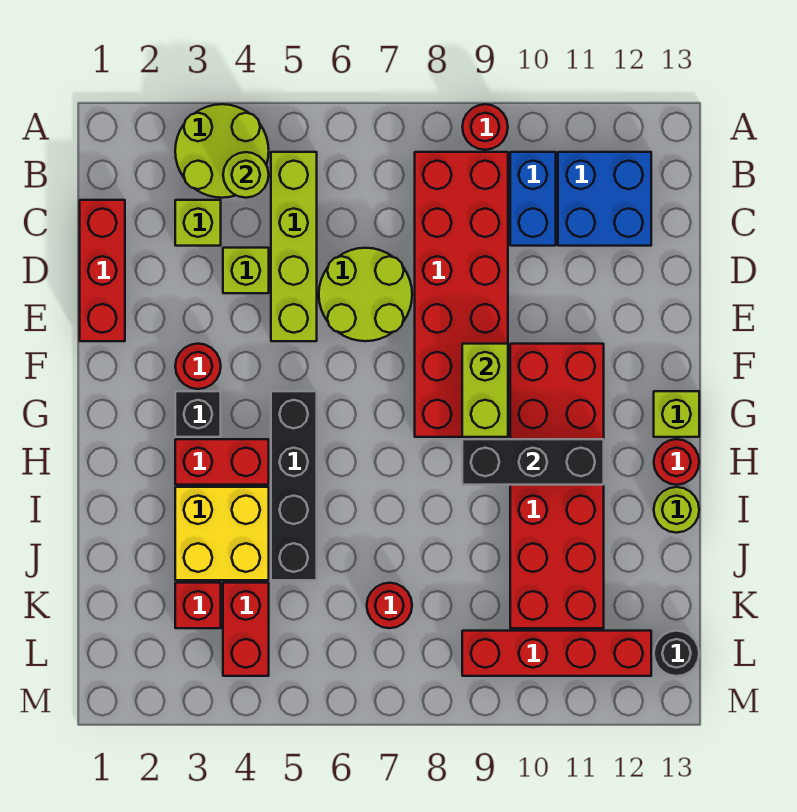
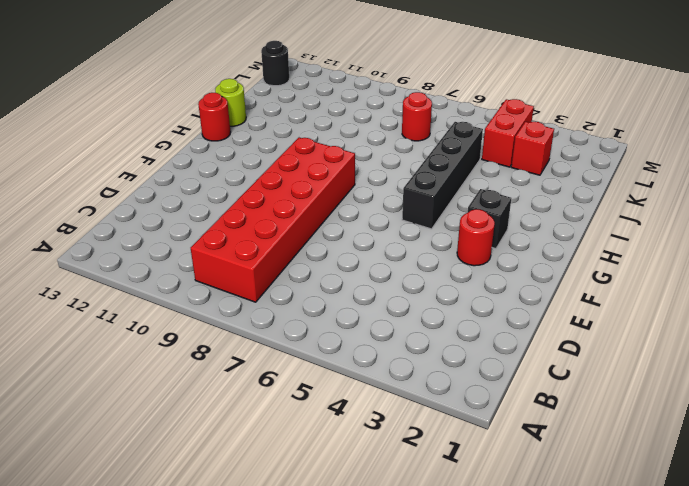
none -> lime round brick A3:B4 level 1
none -> red round brick A9 level 1
none -> lime brick B5:E5 level 1

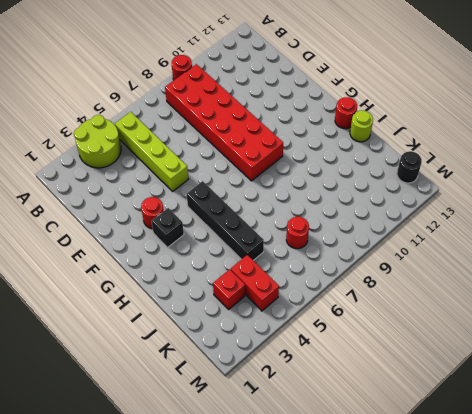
none -> blue brick B10:C10 level 1
none -> blue brick B11:C12 level 1
none -> red brick C1:E1 level 1

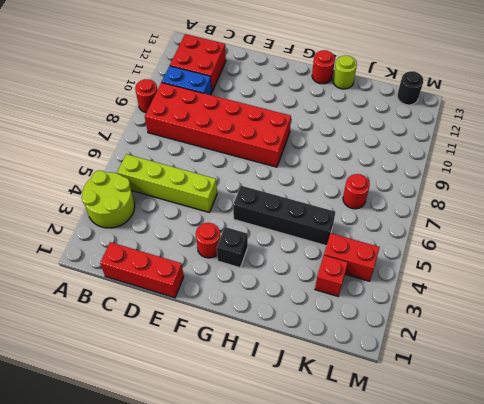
red brick B11:C12 level 1 -> blue brick B11:C12 level 1
none -> lime brick C3 level 1
none -> lime brick D4 level 1
none -> lime round brick D6:E7 level 1

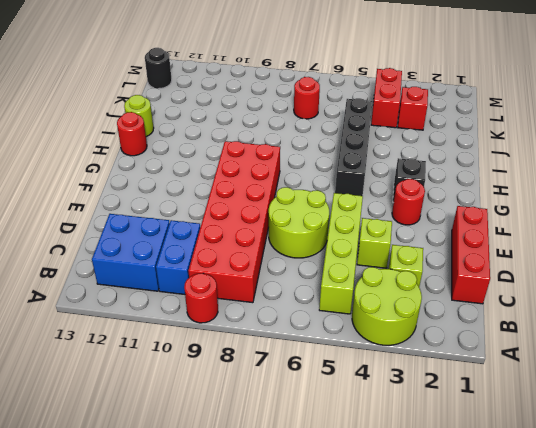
none -> red brick F10:K11 level 1
none -> lime brick G13 level 1
none -> red brick H3:H4 level 1

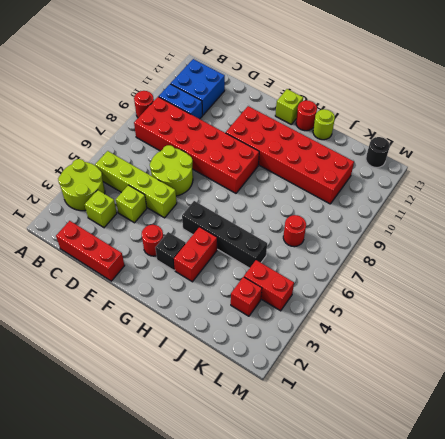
none -> yellow brick I3:J4 level 1
none -> red brick L9:L12 level 1
none -> lime round brick B4 level 2

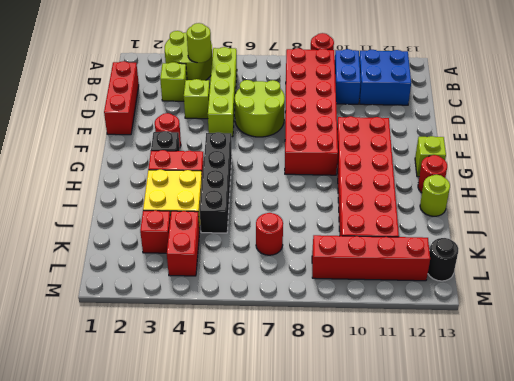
none -> lime brick F9:G9 level 2
none -> black brick H9:H11 level 2

